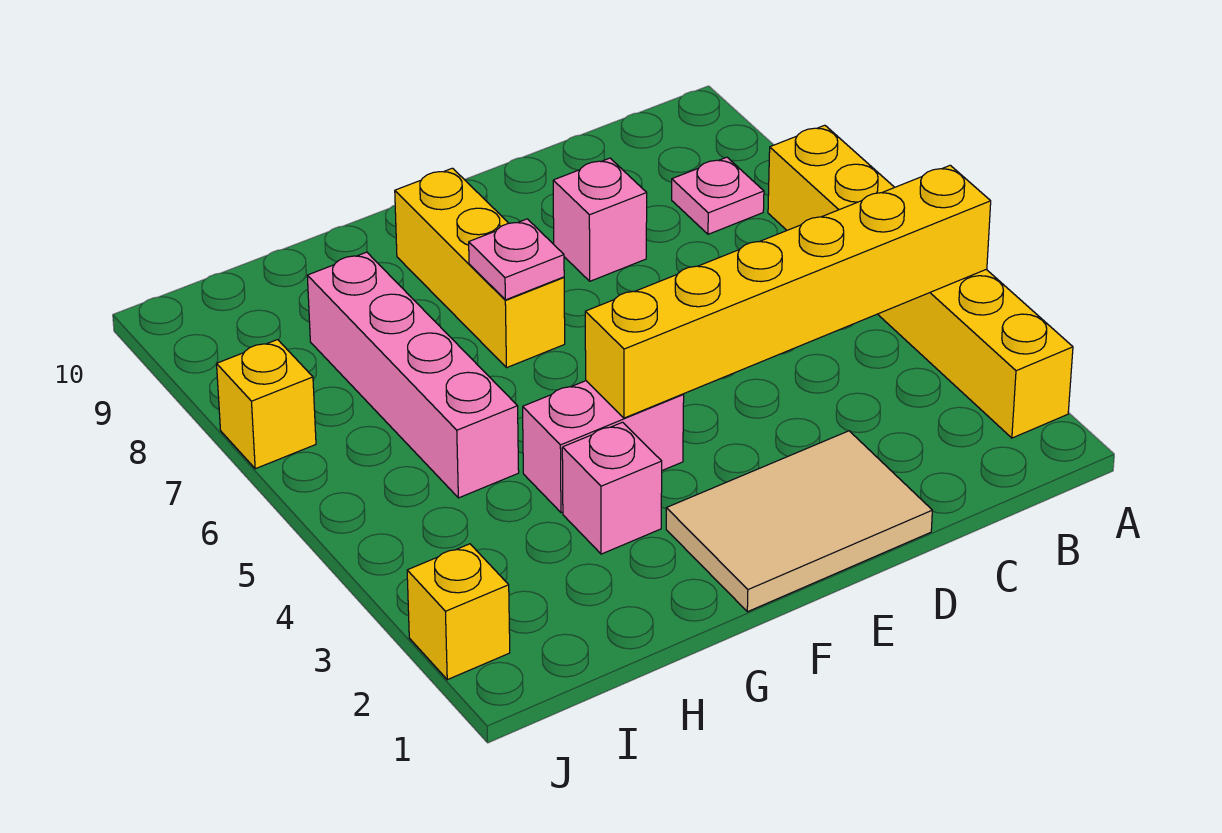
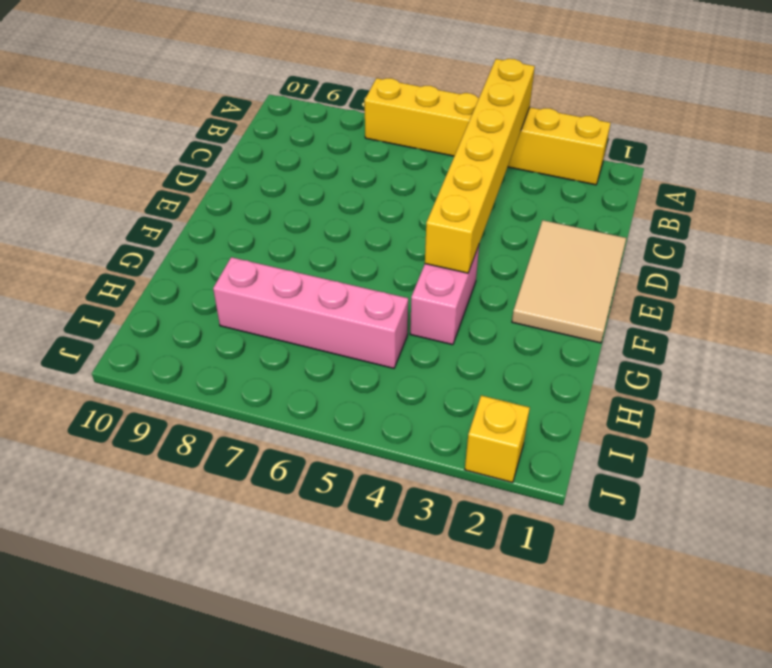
none -> pink plate B8 level 1
none -> pink brick D8 level 1
none -> yellow brick F7:F9 level 1

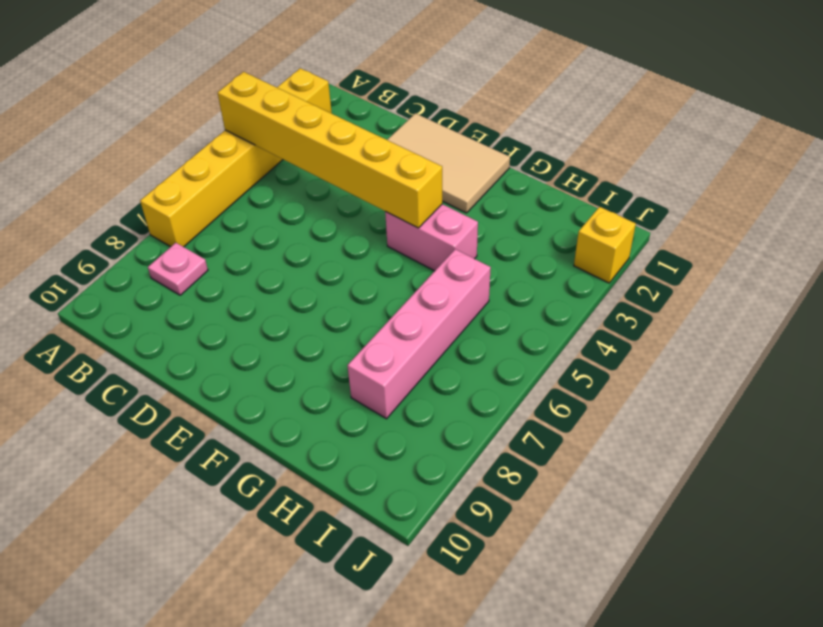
none -> pink brick D8 level 1
none -> yellow brick F7:F9 level 1
none -> pink brick G3 level 1

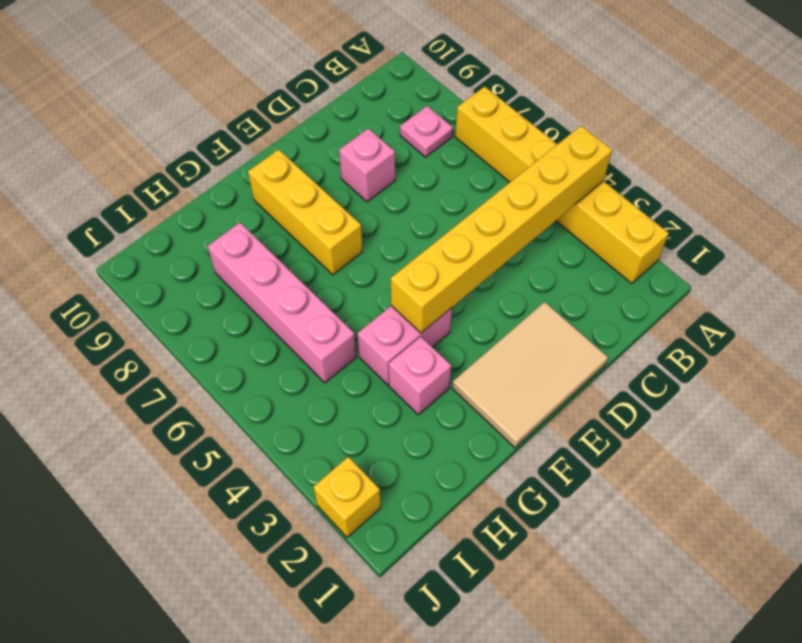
none -> yellow brick J7 level 1
none -> pink plate F7 level 2

